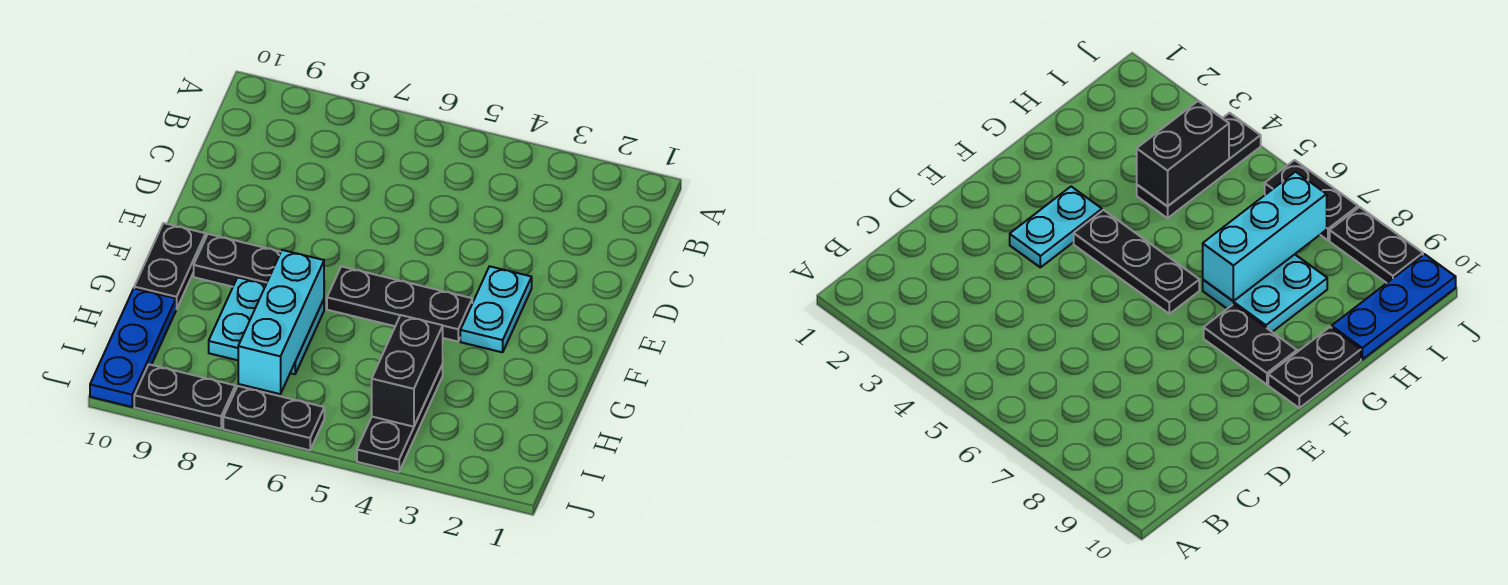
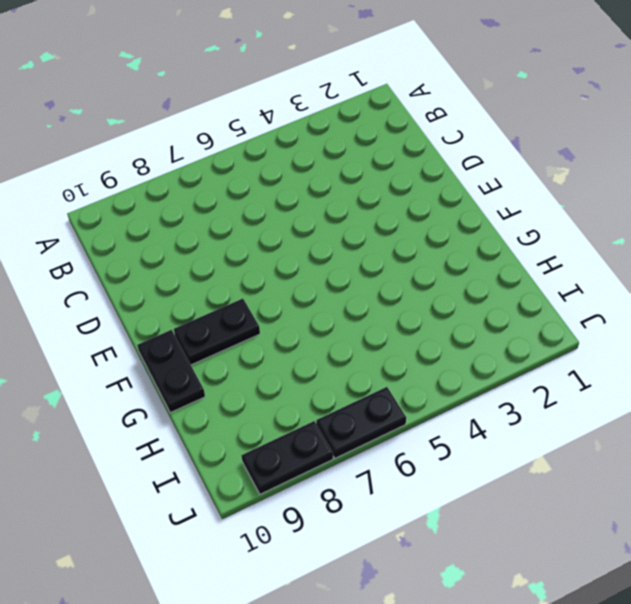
none -> cyan plate E3:F3 level 1
none -> black plate F4:F6 level 1

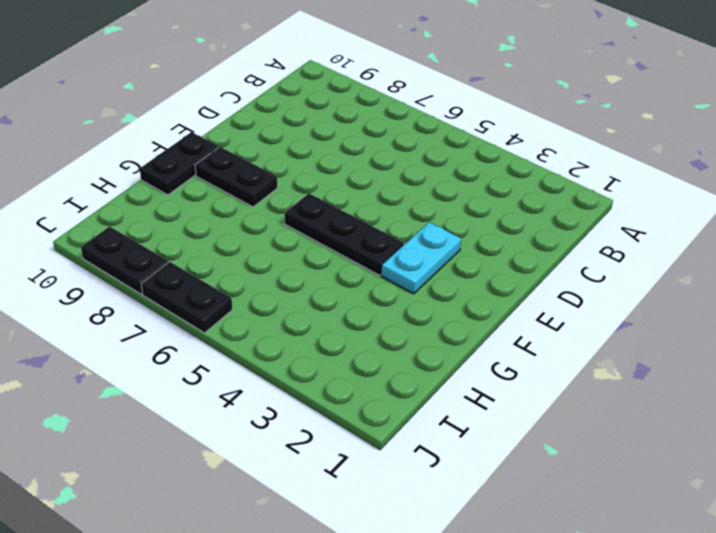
none -> cyan plate G7:H8 level 1
none -> black plate H4:J4 level 1

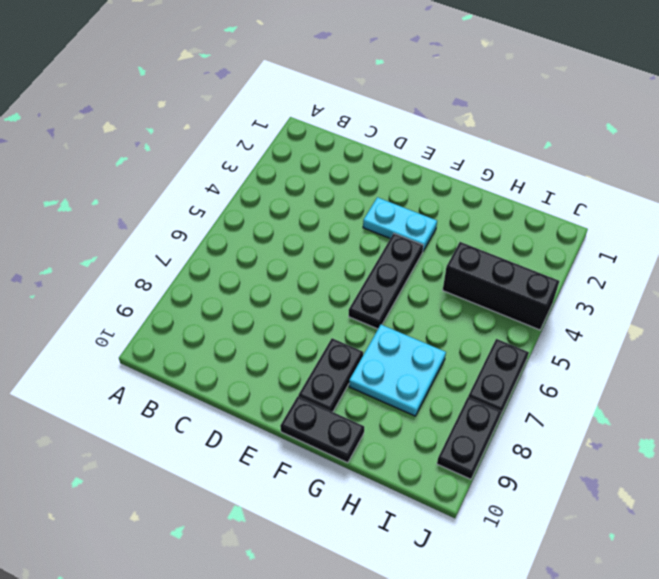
black brick H4:J4 level 1 -> black plate H4:J4 level 1
none -> blue plate H10:J10 level 1
none -> cyan brick G7:I7 level 2

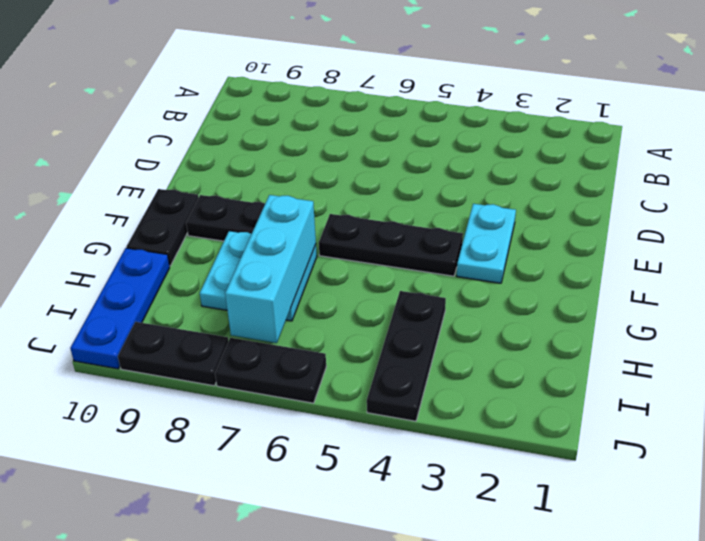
none -> black brick H4:I4 level 2

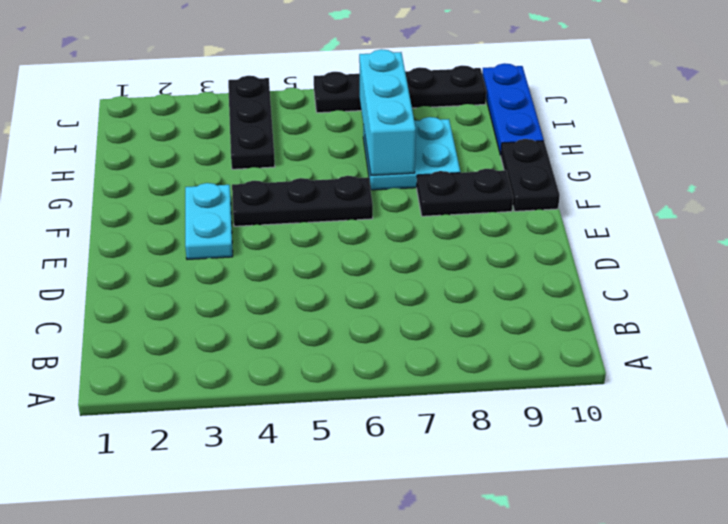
none -> black brick H4:I4 level 2

